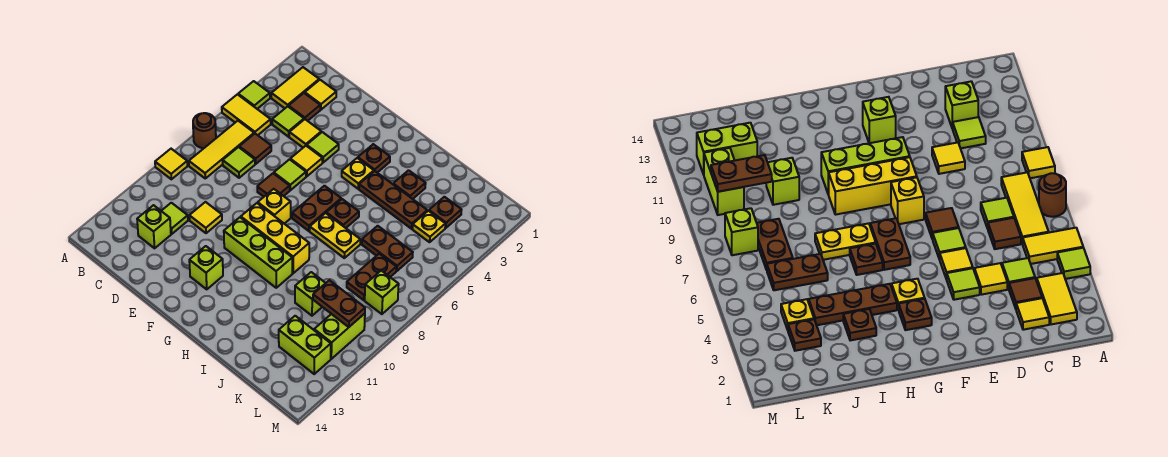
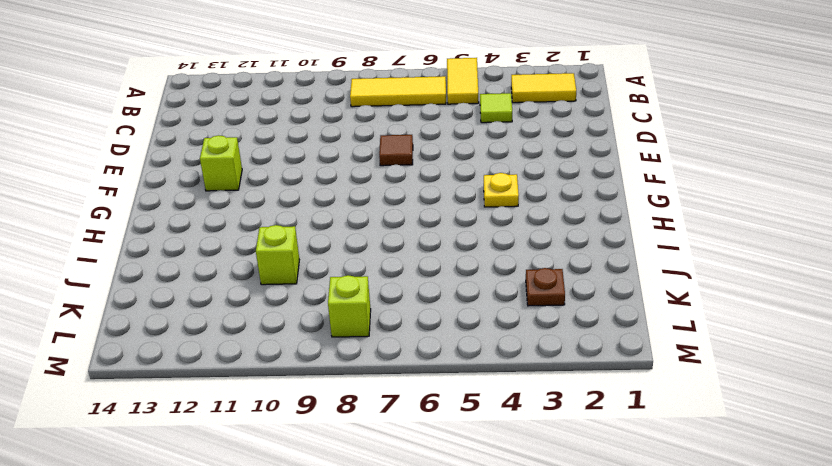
none -> lime tile A4 level 1
none -> brown round brick A7 level 1
none -> yellow tile A9 level 1
none -> yellow tile C2 level 1

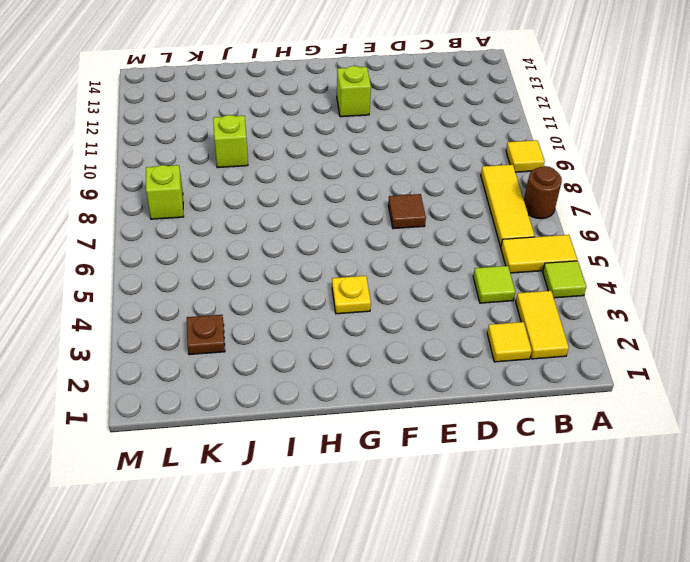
none -> brown tile C3 level 1
none -> brown tile C6 level 1
none -> lime tile C7 level 1
none -> lime tile C11 level 1

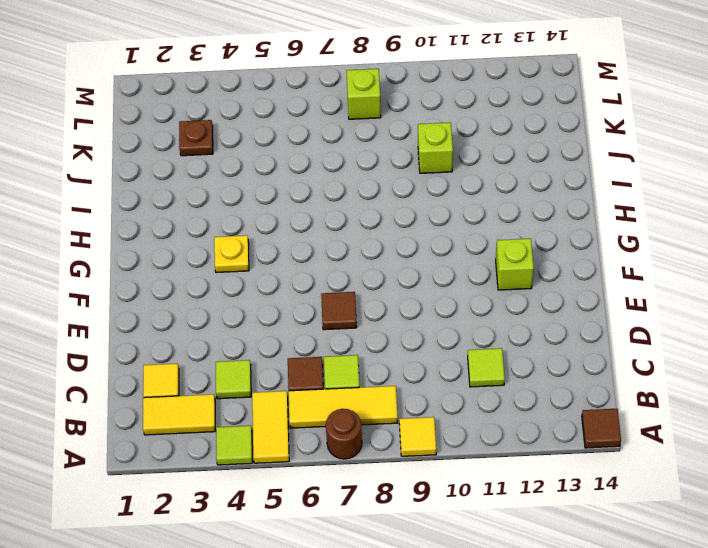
brown tile A14 level 1 -> brown tile C3 level 1
none -> lime brick C12 level 1
none -> yellow tile D4 level 1
none -> yellow tile D10 level 1
none -> lime tile E4 level 1

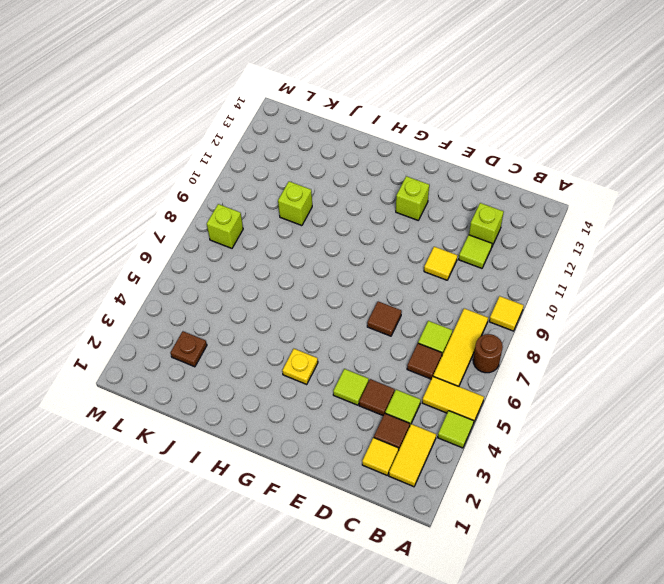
brown tile D4 level 1 -> yellow tile D4 level 1
none -> yellow tile E5 level 1
none -> lime tile E6 level 1
none -> yellow brick F8 level 1
none -> yellow brick F9:H9 level 1

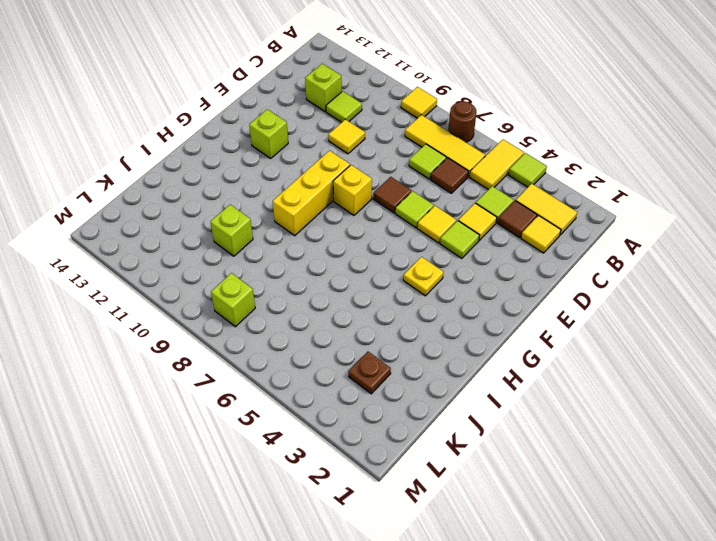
none -> lime brick F10:H10 level 1
none -> brown plate G3 level 1
none -> brown plate G6:G7 level 1
none -> brown plate H4:J4 level 1

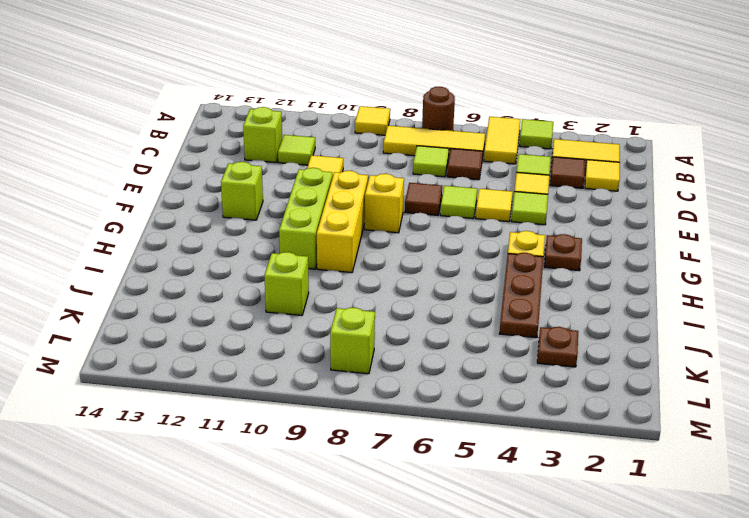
none -> brown plate G6:G7 level 1
none -> brown plate H6 level 1
none -> yellow plate H7:I7 level 1
none -> brown plate I3 level 1

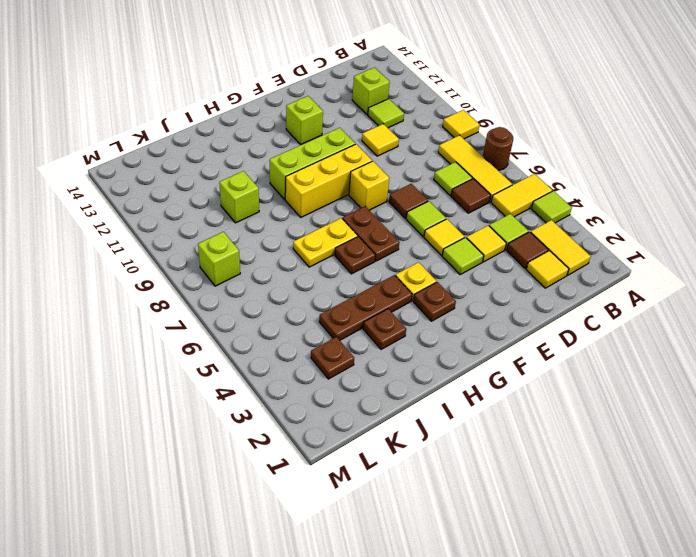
none -> brown plate J6:K6 level 1
none -> yellow plate K4 level 1
none -> brown plate K7:K8 level 1
none -> lime brick K12:L12 level 1

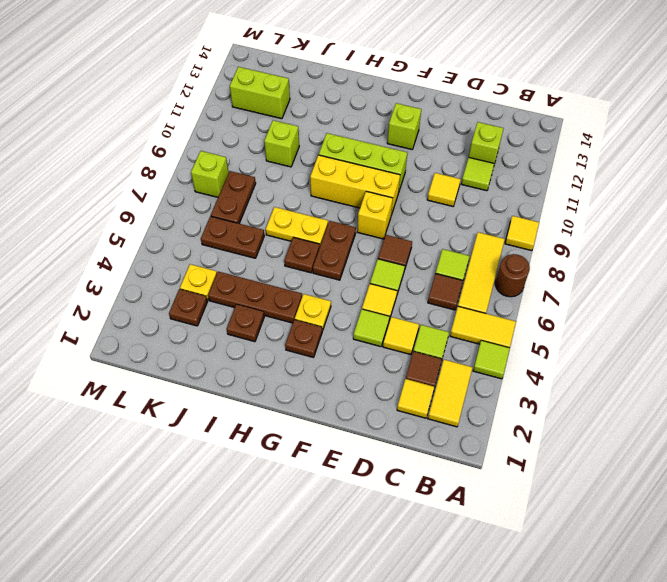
none -> lime brick L10:L11 level 1
none -> brown plate K10:L10 level 2

